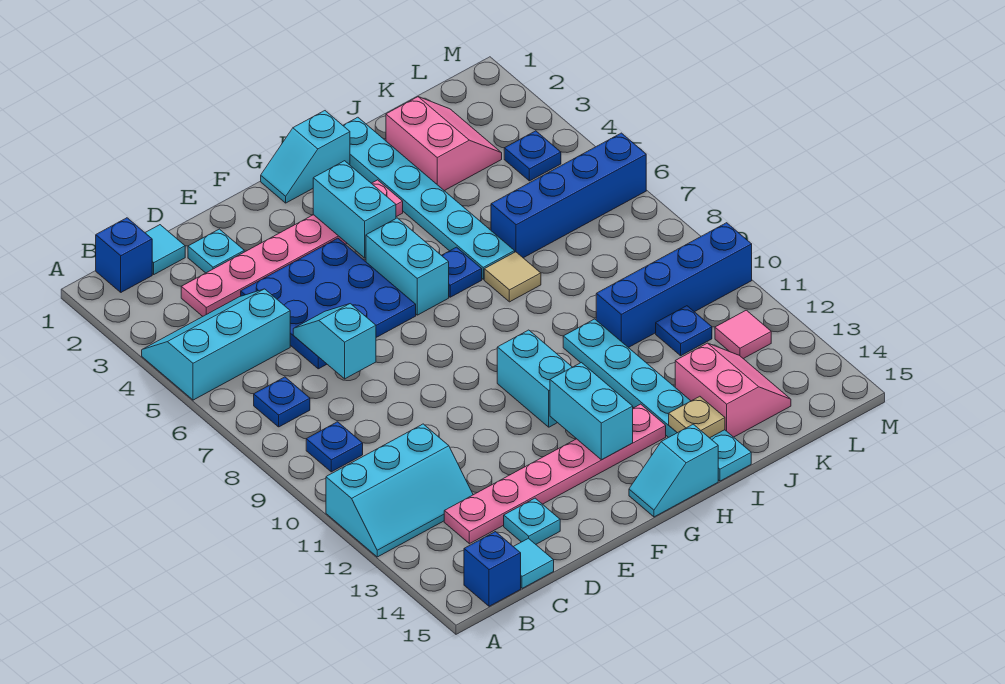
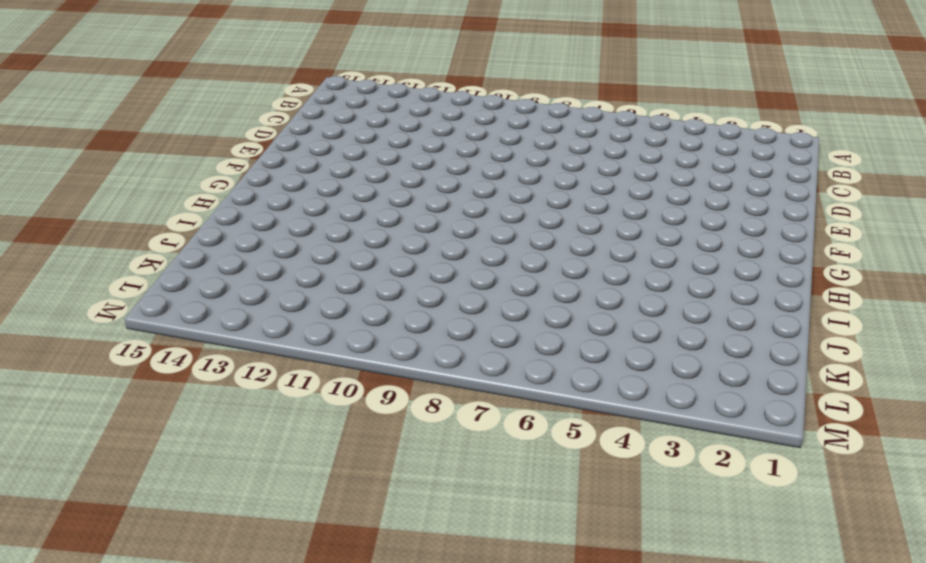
none -> cyan slope A4:C5 level 1 top 5
none -> cyan slope A11:C12 level 1 top 11
none -> blue brick B1 level 1
none -> blue plate B7 level 1

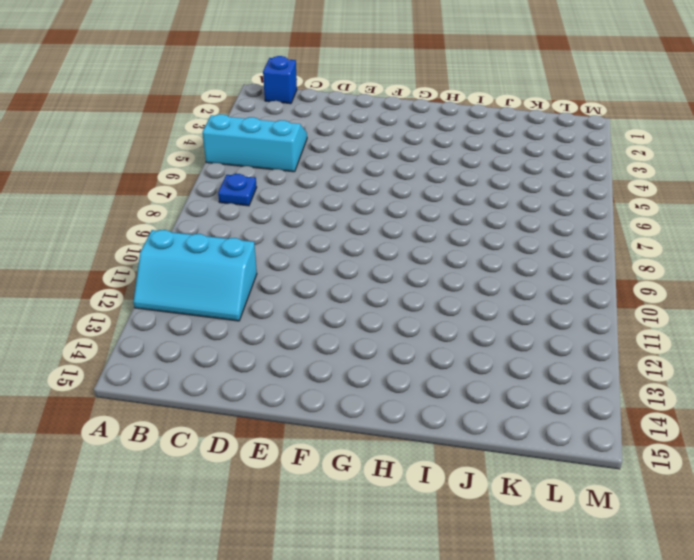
none -> blue plate B9 level 1
none -> blue brick B15 level 1
none -> cyan tile C1 level 1
none -> pink plate C3:H3 level 1

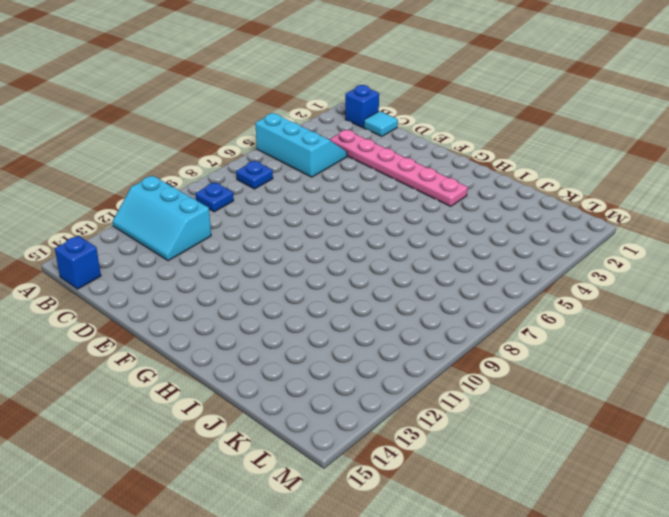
none -> pink plate C13:H13 level 1
none -> cyan tile C15 level 1
none -> cyan plate D2 level 1
none -> blue plate D4:F6 level 1

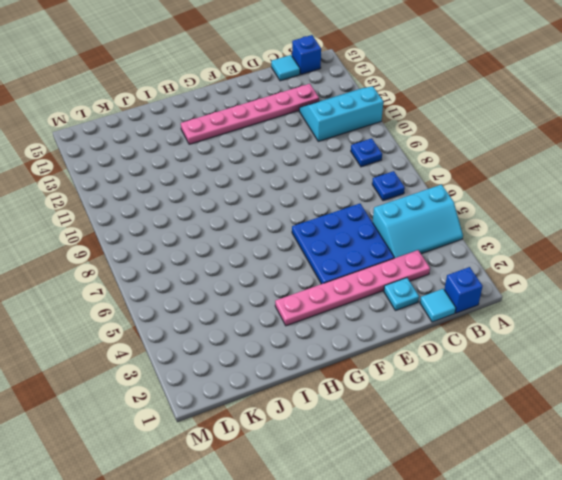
none -> cyan plate D14 level 1
none -> cyan slope G1:H1 level 1 top H
none -> cyan brick G5:G6 level 1
none -> cyan brick G10:G11 level 1

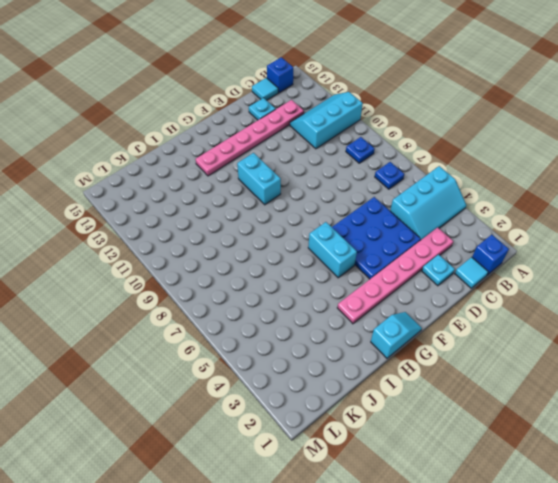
none -> cyan slope G15:H15 level 1 top H
none -> blue plate H6 level 1
none -> cyan plate I1:I6 level 1
none -> tan tile I7 level 1

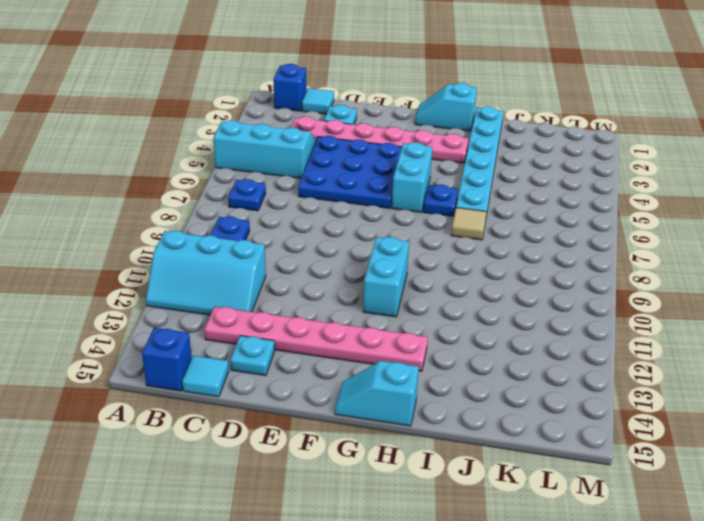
none -> cyan plate I10:I15 level 1
none -> pink slope J2:K3 level 1 top J
none -> blue brick J6:M6 level 1
none -> blue brick J10:M10 level 1

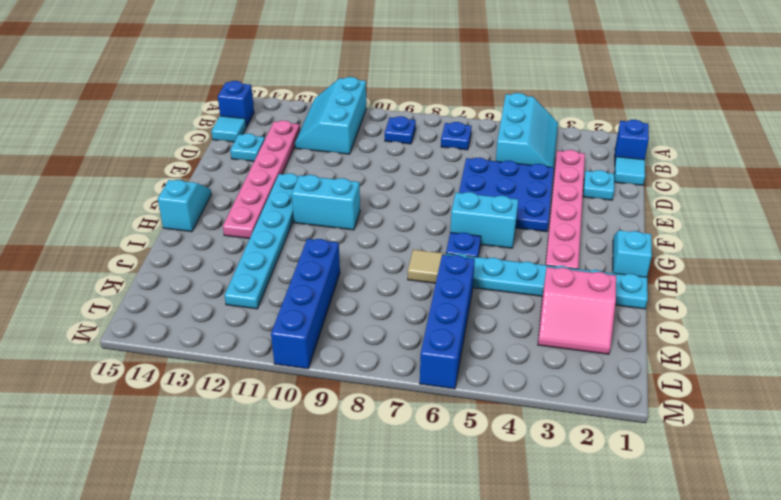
cyan plate F12:K12 level 1 -> cyan plate I10:I15 level 1
none -> pink slope J13:K14 level 1 top J
none -> blue plate K11 level 1
none -> blue plate L4 level 1
none -> pink tile L12 level 1

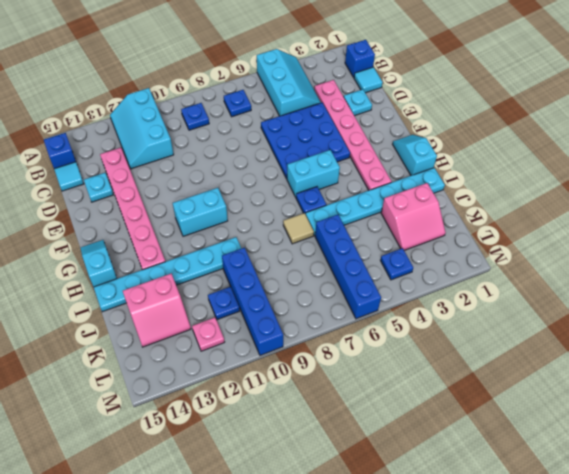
pink plate L12 level 1 -> pink tile L12 level 1
none -> cyan slope D6:D7 level 2 top 7
none -> cyan brick G3:G4 level 2
none -> cyan brick G12:G13 level 2
none -> tan plate I14 level 2

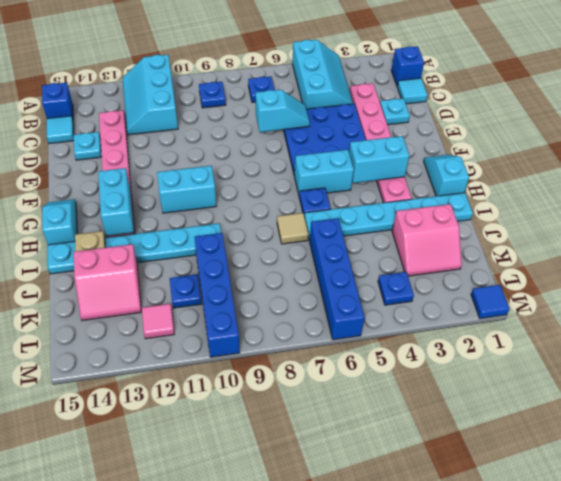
cyan brick G13:H13 level 2 -> cyan brick G12:G13 level 2
blue tile M1 level 1 -> none

